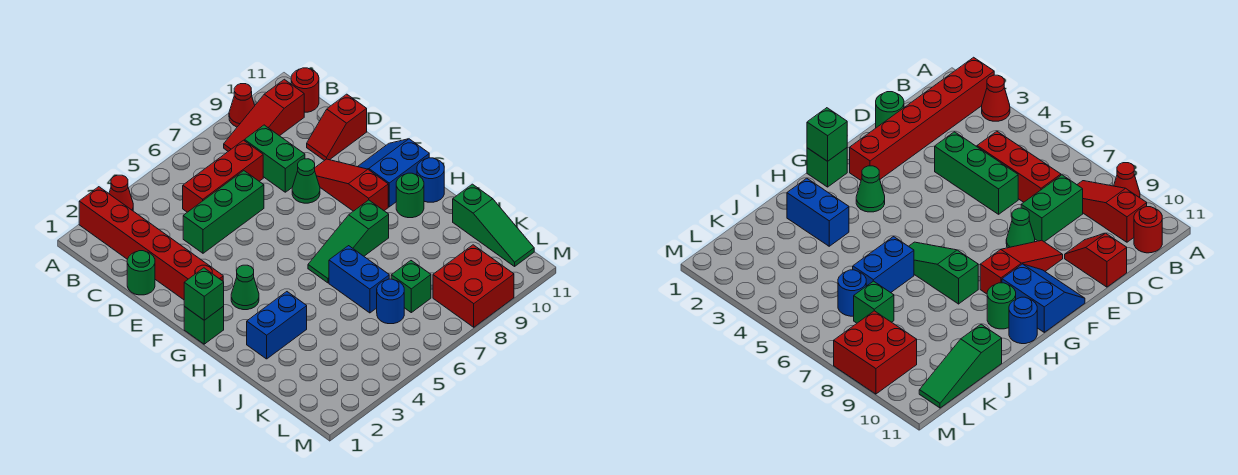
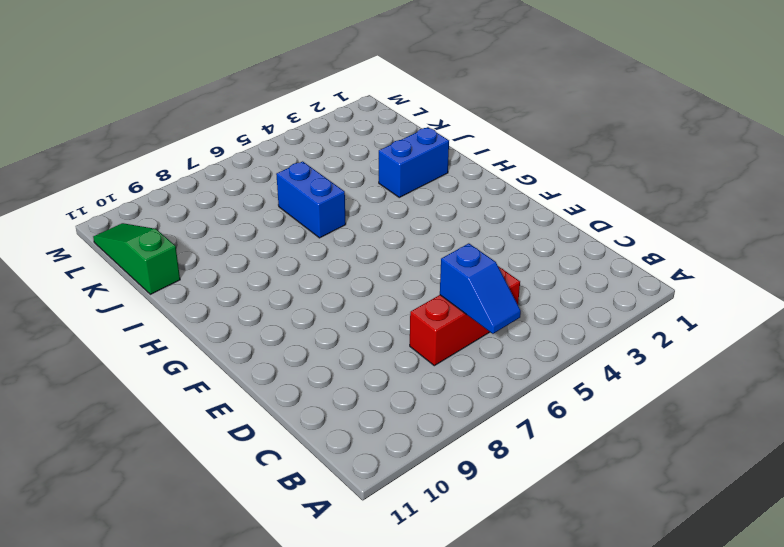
blue slope B6:C6 level 2 top C -> none
none -> red brick A2:F2 level 1
none -> red cone A3 level 1
none -> red cone A9 level 1

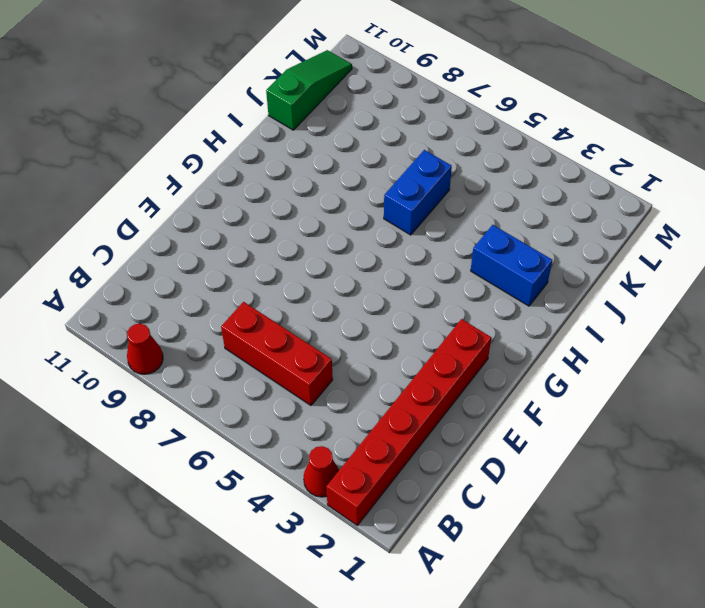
none -> red slope B8:B10 level 1 top 10
none -> red round brick B11 level 1
none -> green brick C8:D8 level 1

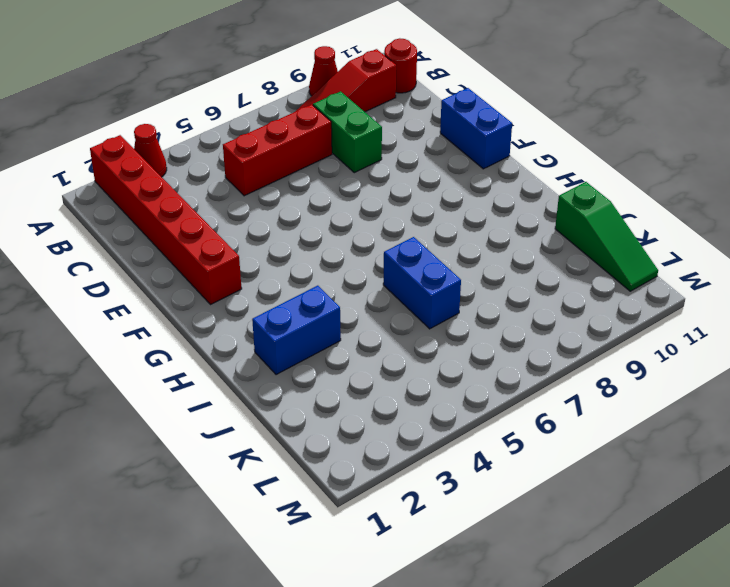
blue brick E11:F11 level 1 -> blue slope F10:G11 level 1 top G
none -> green round brick D1 level 1
none -> green brick D4:D6 level 1
none -> red slope D10:D11 level 1 top 11

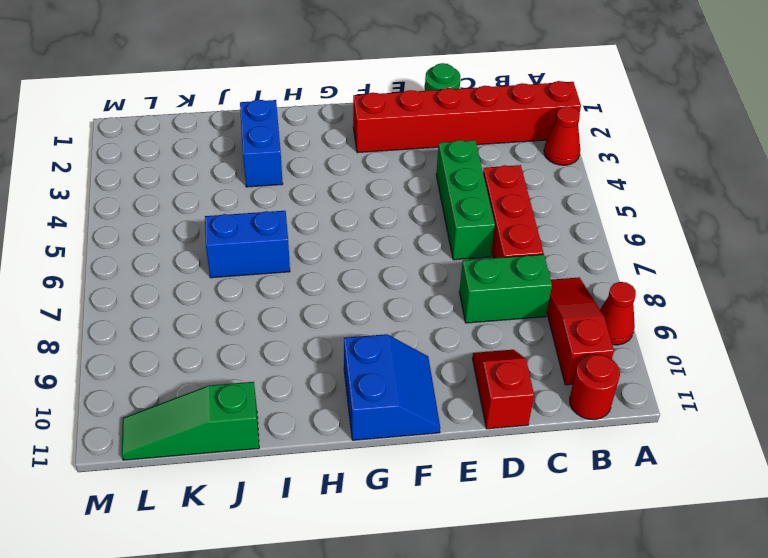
none -> green cone E8 level 1
none -> red slope E9:G9 level 1 top G
none -> green brick G1 level 1

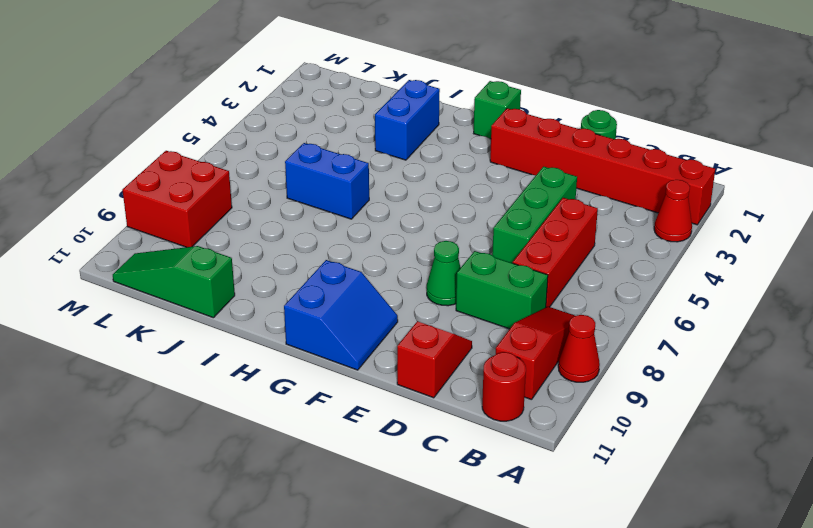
none -> red slope E9:G9 level 1 top G
none -> green cone G3 level 1
none -> green slope H6:H8 level 1 top 8

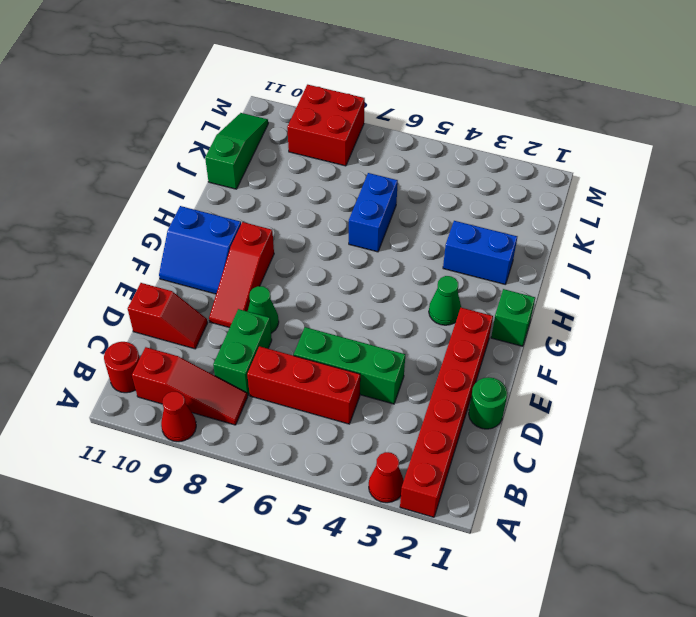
none -> green slope H6:H8 level 1 top 8
none -> green round brick H10 level 1
none -> blue round brick H11 level 1

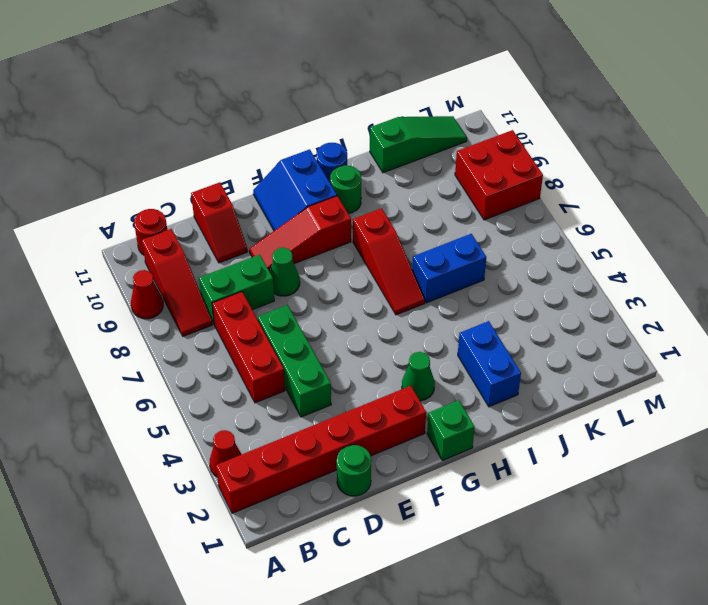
red slope H6:H8 level 1 top 8 -> green slope H6:H8 level 1 top 8
none -> blue round brick K6 level 1
none -> green brick K7 level 1
none -> green brick G1 level 2

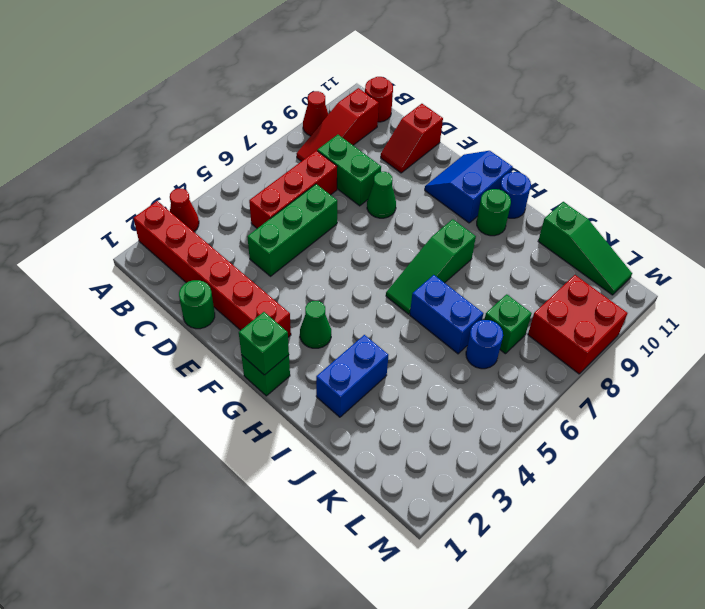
none -> red slope E9:G9 level 1 top G

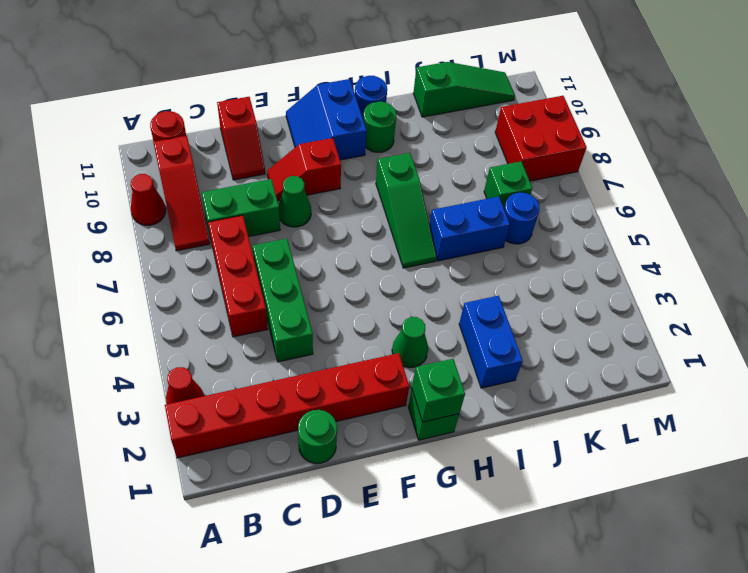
red slope E9:F9 level 1 top F -> red slope E9:G9 level 1 top G

